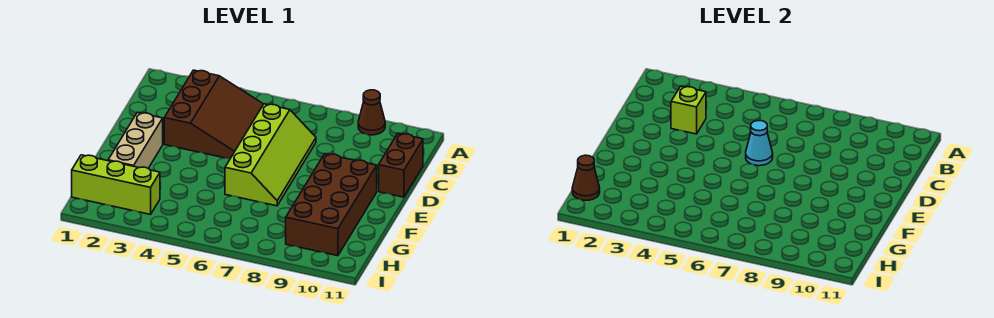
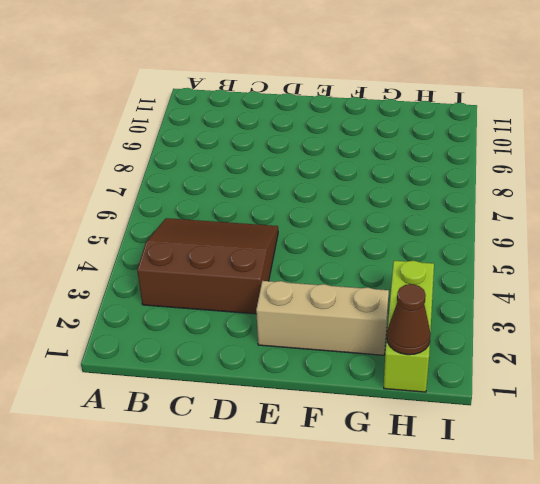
none -> brown cone A9 level 1
none -> lime slope C6:F7 level 1 top 6

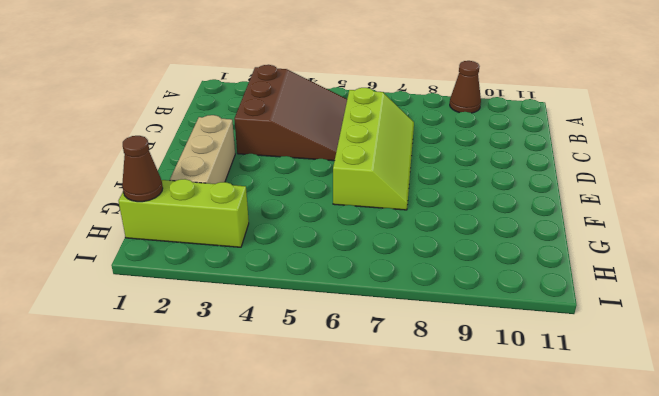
none -> brown brick C11:D11 level 1
none -> brown brick E9:H10 level 1

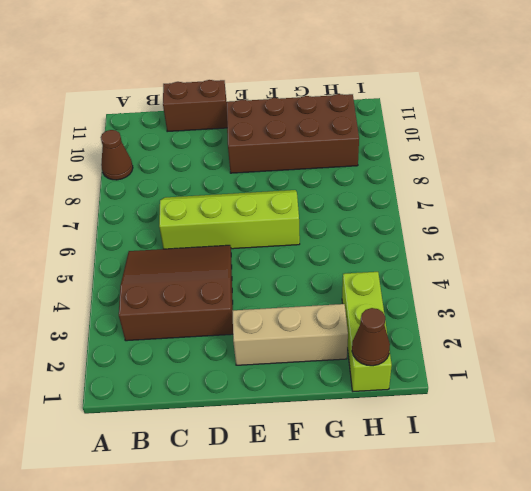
none -> lime brick C3 level 2
none -> cyan cone D6 level 2

